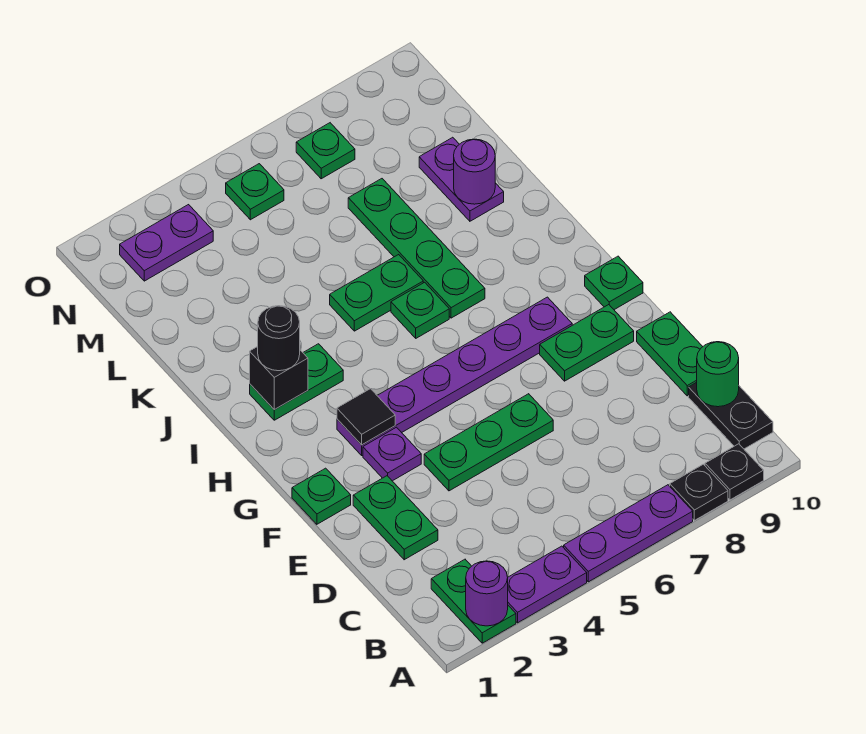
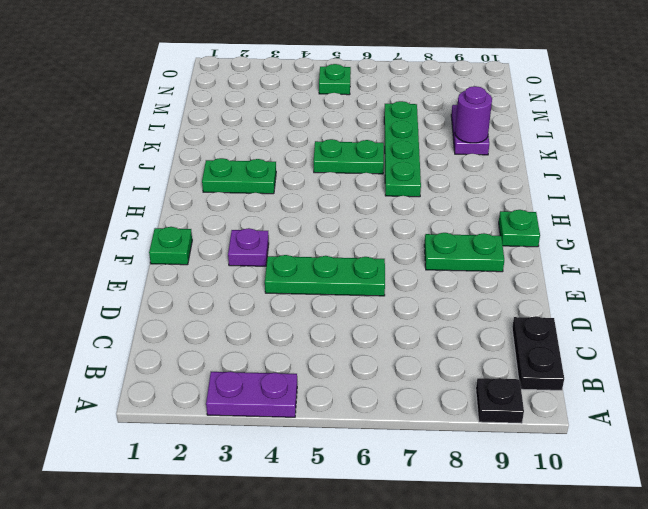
none -> green plate A2:B2 level 1
none -> purple plate A5:A7 level 1
none -> black plate A8 level 1

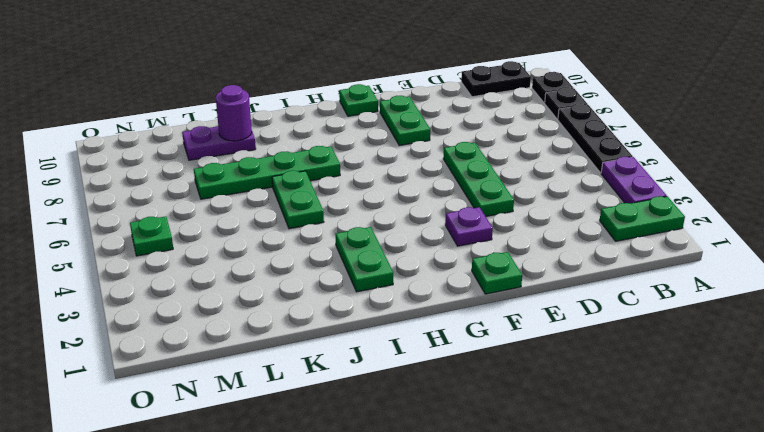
black plate A5:A7 level 1 -> purple plate A5:A7 level 1
none -> green plate D2:E2 level 1
none -> green plate D10:E10 level 1
none -> purple plate G3:G8 level 1

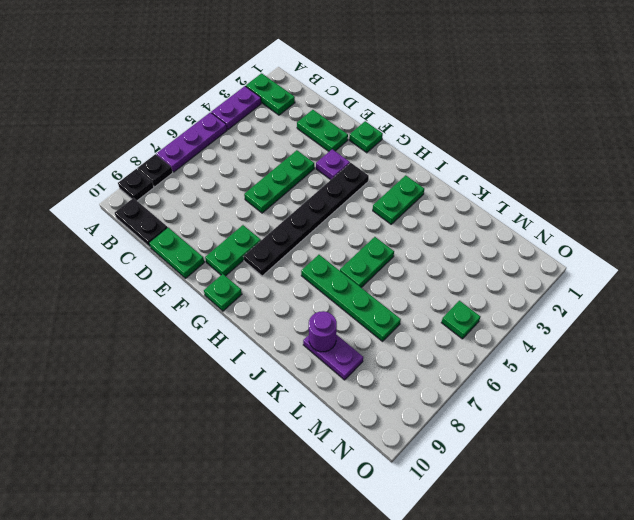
black plate G3:G8 level 1 -> purple plate G3:G8 level 1
none -> green plate I6 level 1
none -> purple plate N2:N3 level 1
none -> green plate N7 level 1

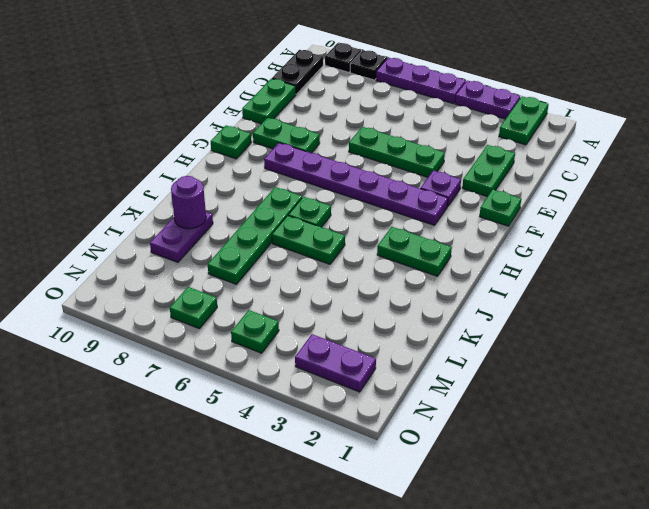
none -> purple round brick A2 level 2
none -> green round brick C10 level 2
none -> black tile G3 level 2

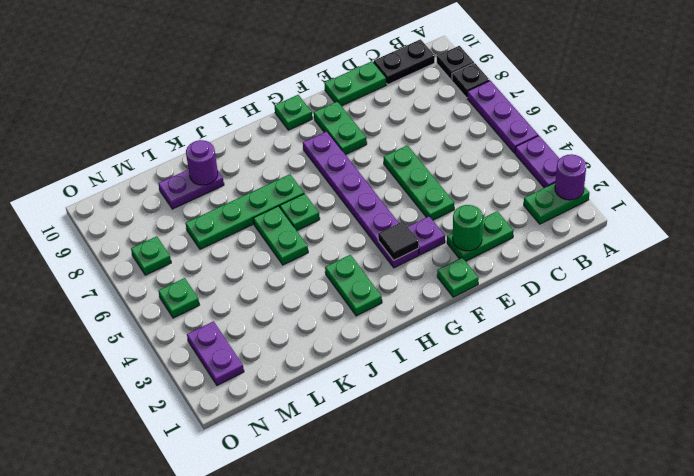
green round brick E2 level 2 -> green round brick C10 level 2
none -> black brick I2 level 2
none -> black round brick I2 level 3

